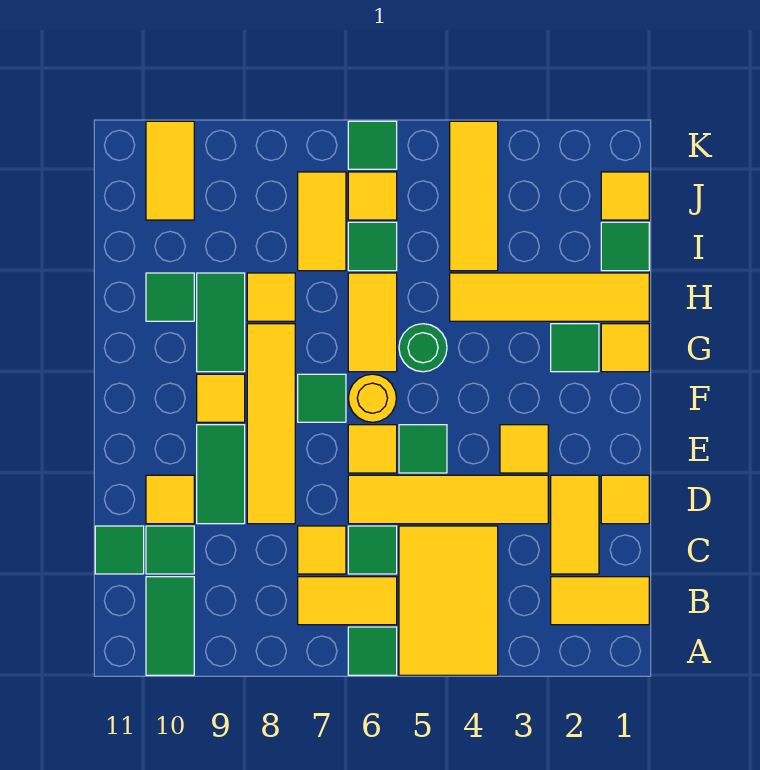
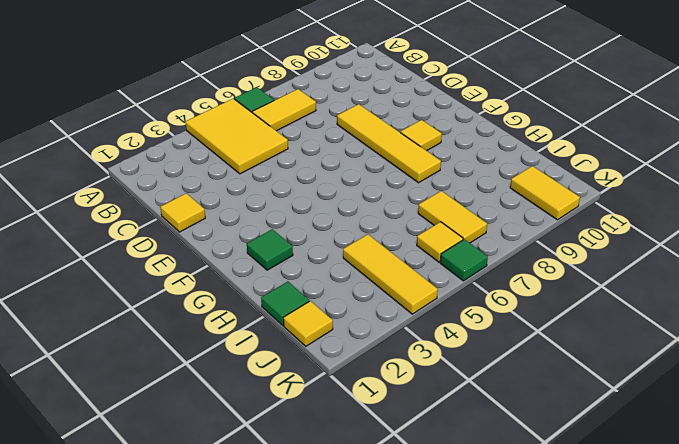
none -> green tile A10:B10 level 1
none -> yellow tile B1:B2 level 1
none -> yellow tile C2:D2 level 1
none -> green tile C6 level 1

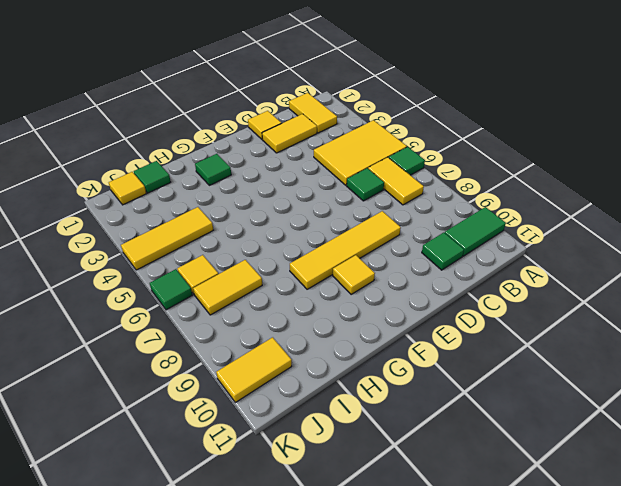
none -> yellow tile C7 level 1
none -> green tile C11 level 1
none -> yellow tile D3:D6 level 1
none -> green tile D9:E9 level 1

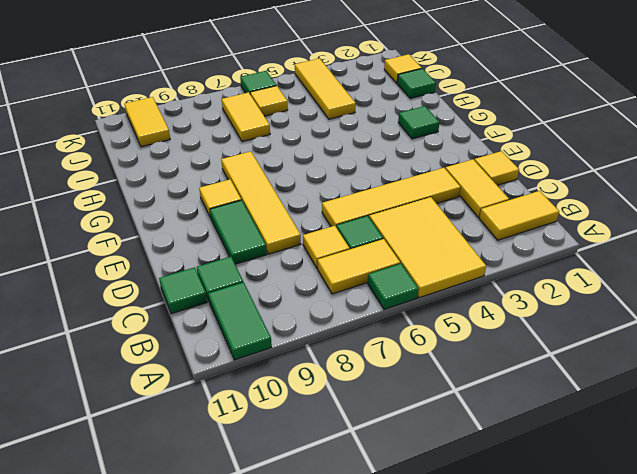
none -> yellow tile D10 level 1
none -> yellow tile E3 level 1
none -> green tile E5 level 1
none -> yellow tile E6 level 1

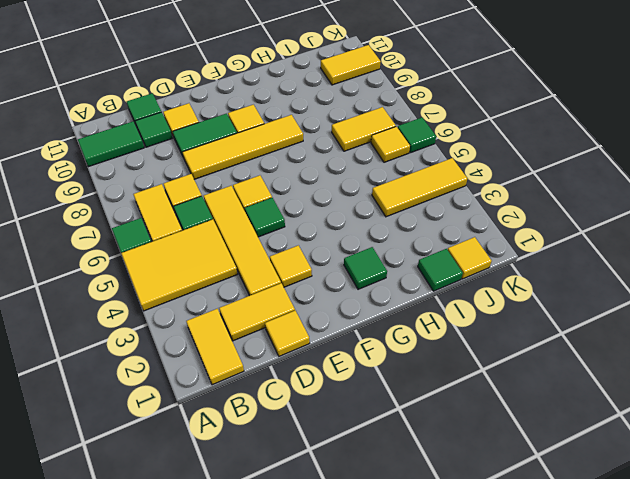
none -> yellow round brick F6 level 1
none -> green tile F7 level 1
none -> yellow tile G1 level 1
none -> green round brick G5 level 1

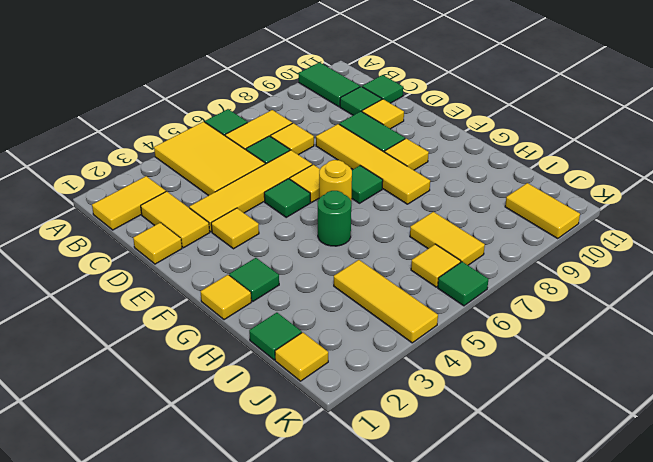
none -> yellow tile G6:H6 level 1
none -> green tile G9:H9 level 1
none -> yellow tile H1:H4 level 1
none -> yellow tile H8 level 1

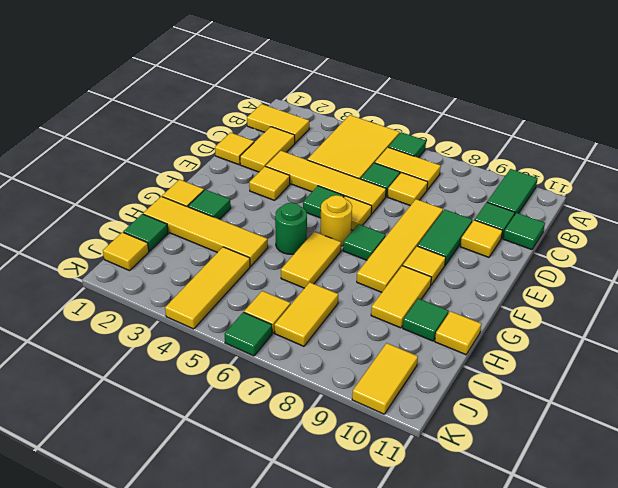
yellow tile G9:H9 level 1 -> green tile G9:H9 level 1
yellow tile H11 level 1 -> yellow tile H8 level 1
none -> green tile I6 level 1

